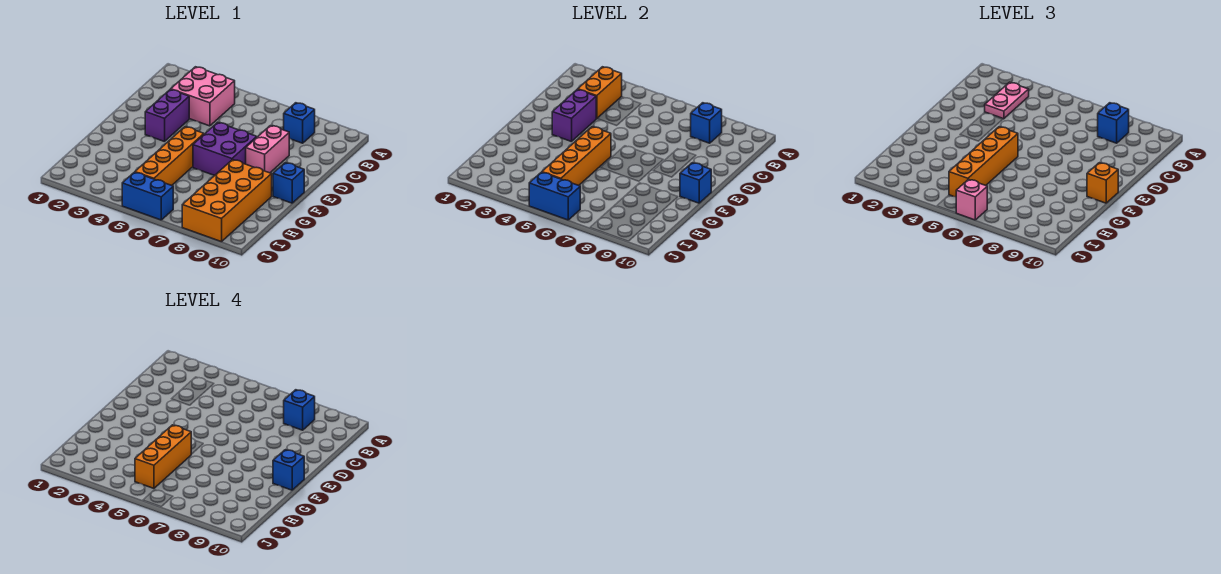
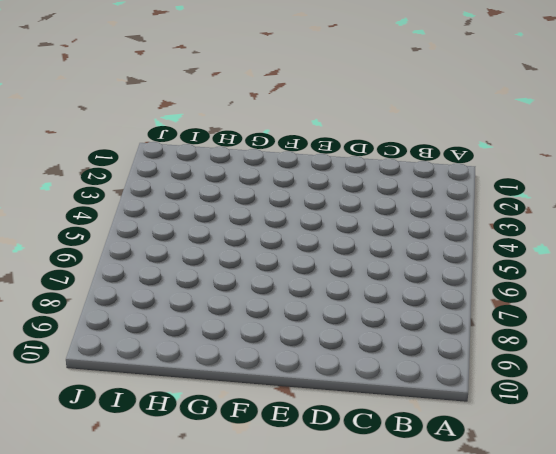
none -> pink brick B3:C4 level 1
none -> blue brick B8 level 1
none -> purple brick D3:E3 level 1

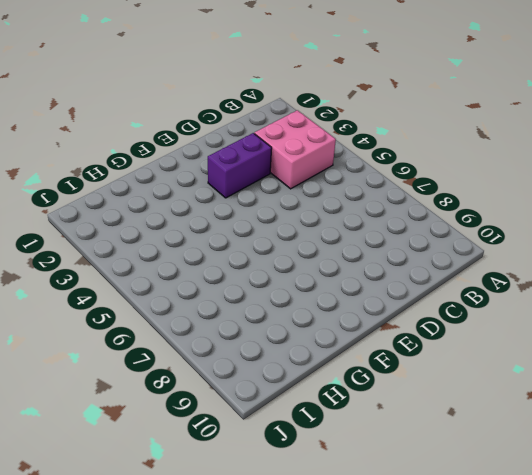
none -> blue brick B8 level 1
none -> pink brick D8:E8 level 1
none -> purple brick E6:F7 level 1

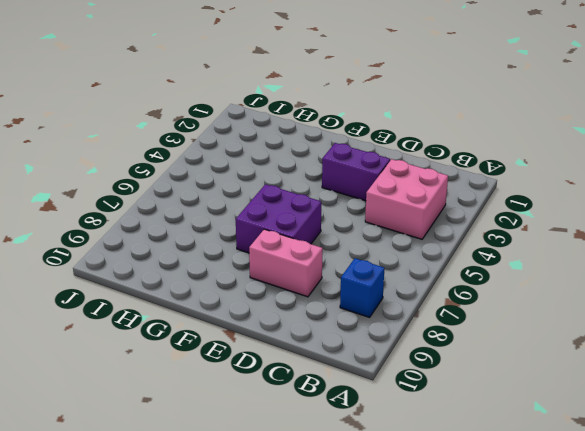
none -> orange brick F5:I5 level 1
none -> blue brick F10 level 1
none -> orange brick G8:J9 level 1

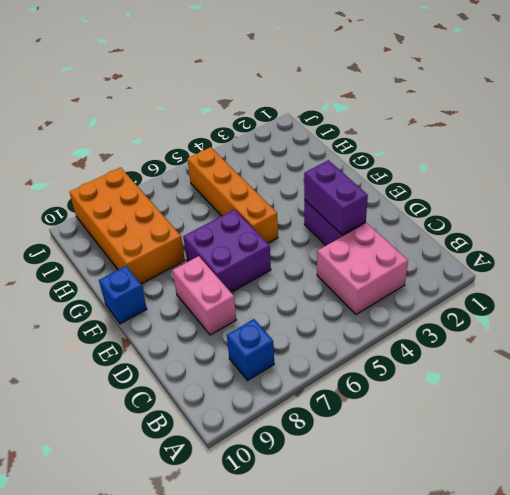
none -> blue brick J5:J6 level 1
none -> orange brick B3:C3 level 2
none -> blue brick B8 level 2

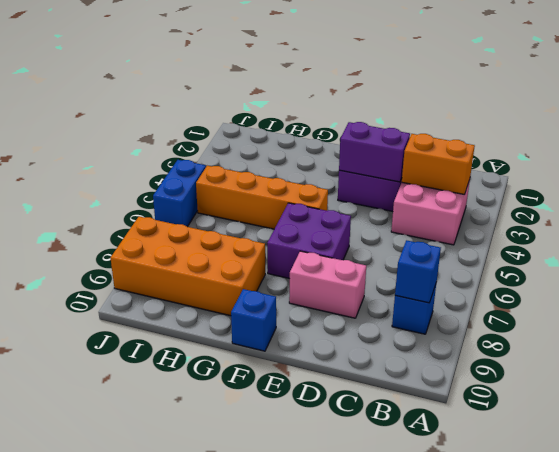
none -> orange brick F5:I5 level 2
none -> blue brick F10 level 2
none -> blue brick J5:J6 level 2

